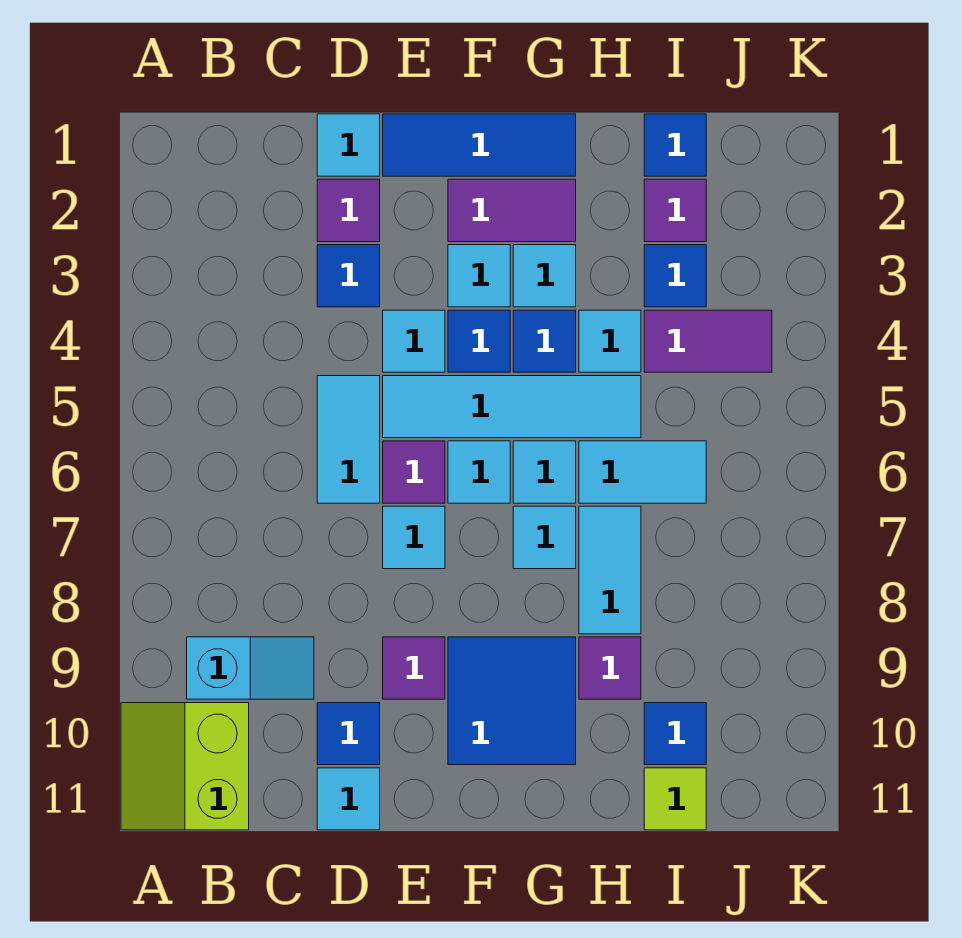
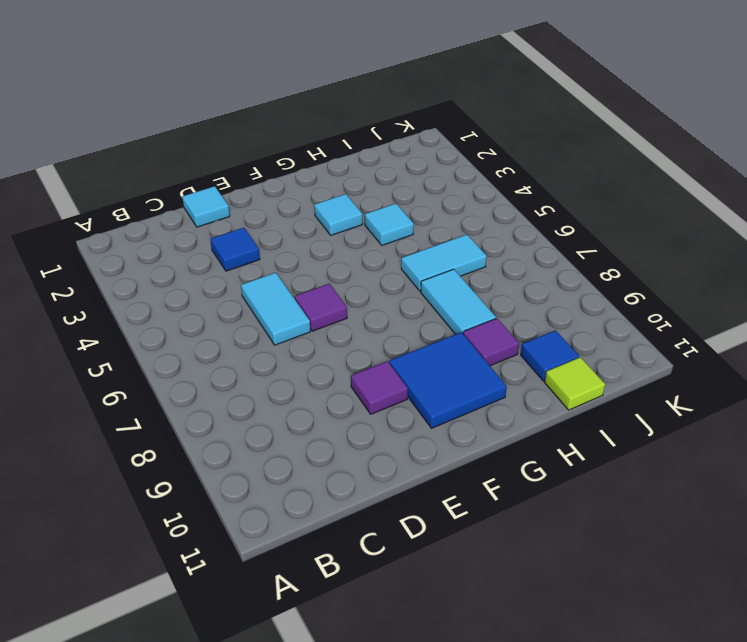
none -> lime slope A10:B11 level 1 top B
none -> cyan slope B9:C9 level 1 top B
none -> purple tile D2 level 1
none -> blue tile D10 level 1

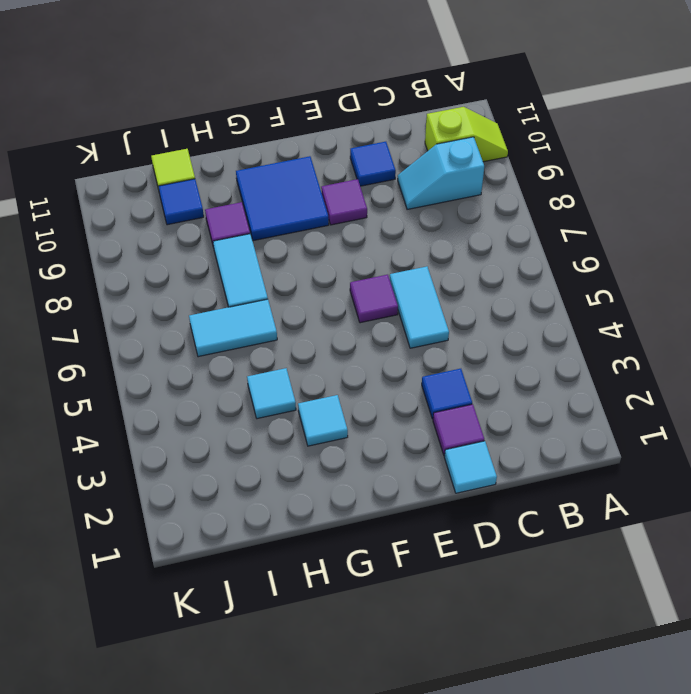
lime slope A10:B10 level 1 top B -> lime slope A10:B11 level 1 top B
none -> cyan tile D11 level 1
none -> blue tile E1:G1 level 1
none -> cyan tile E4 level 1
none -> cyan tile E5:H5 level 1

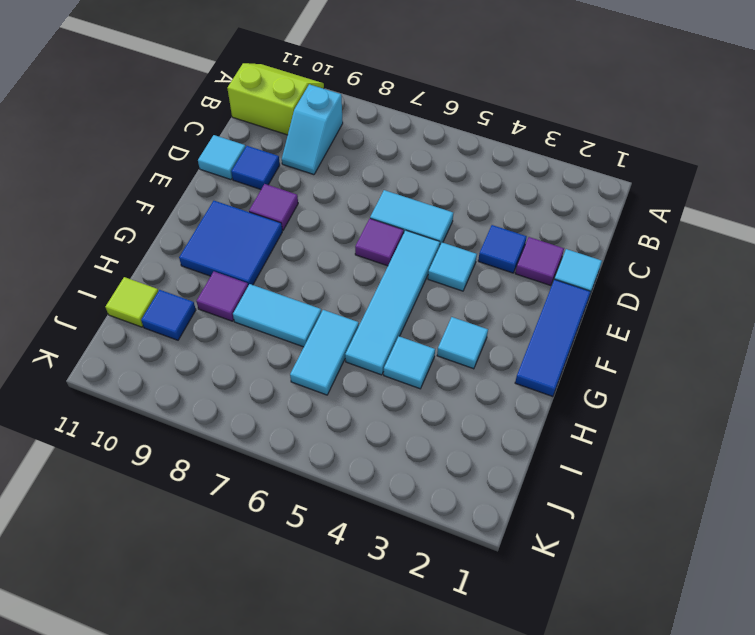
none -> cyan tile E7 level 1
none -> purple tile F2:G2 level 1
none -> cyan tile F3 level 1
none -> blue tile F4 level 1

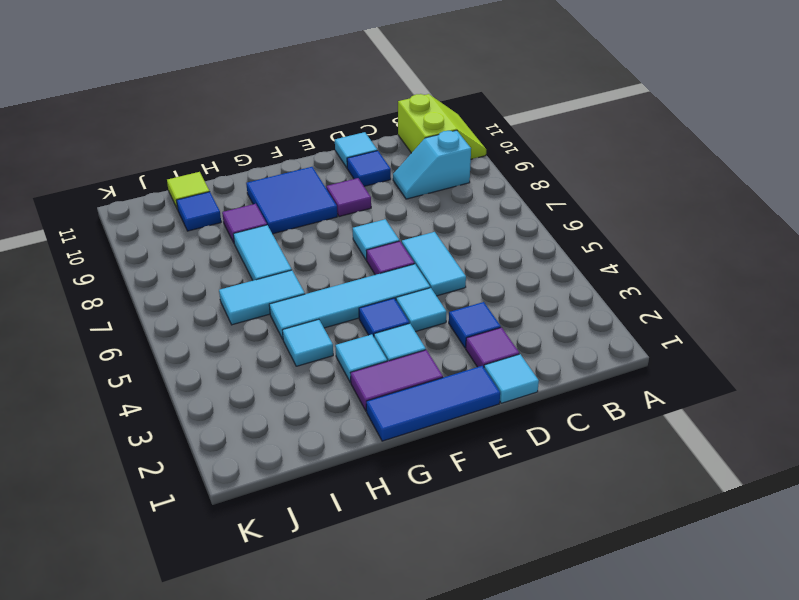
none -> cyan tile F6 level 1
none -> blue tile G4 level 1
none -> cyan tile G6 level 1
none -> cyan tile G7 level 1

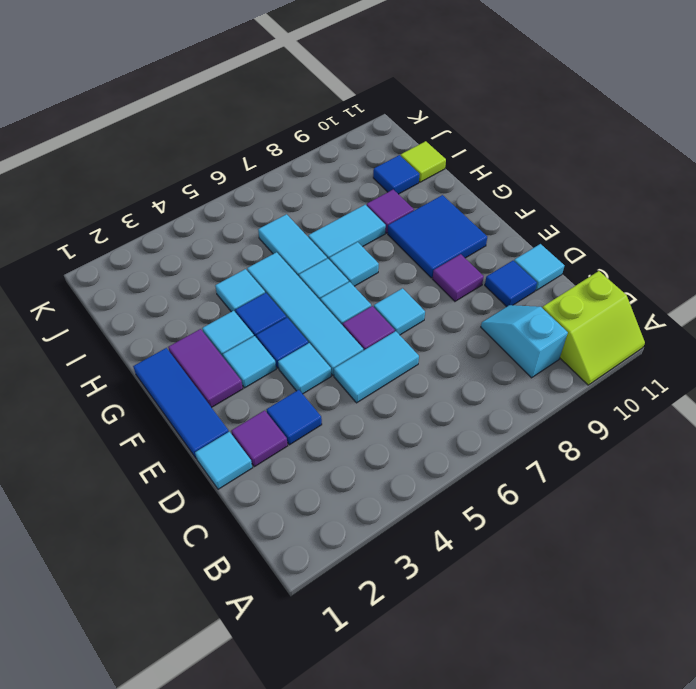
none -> blue tile I1 level 1
none -> purple tile I2 level 1
none -> blue tile I3 level 1
none -> purple tile I4:J4 level 1

